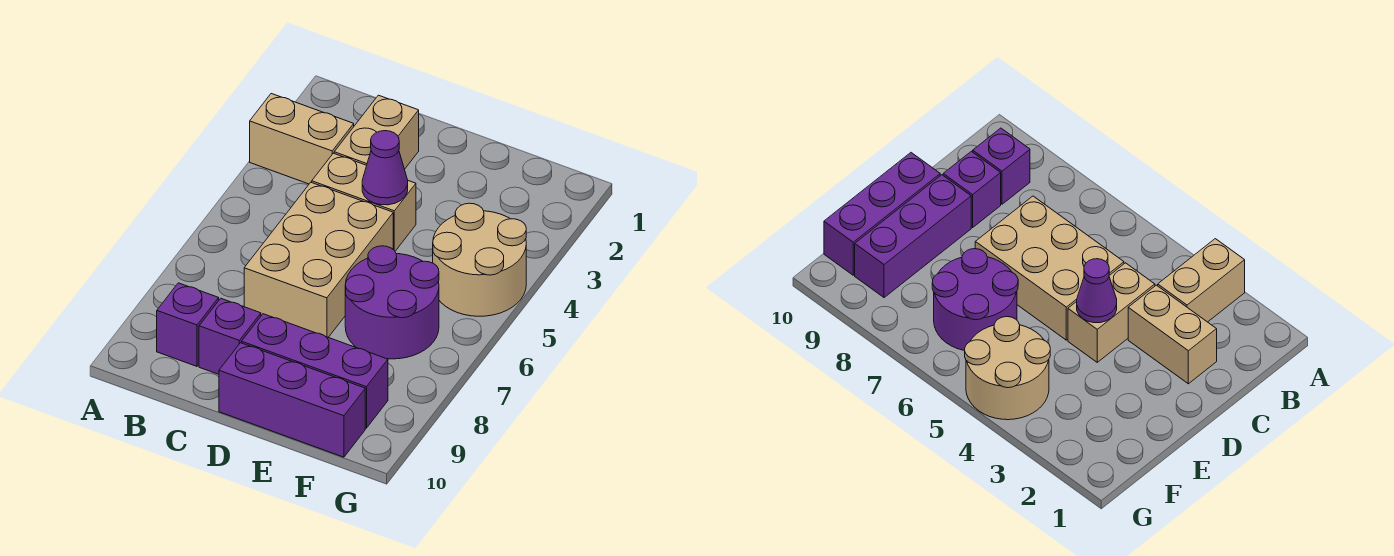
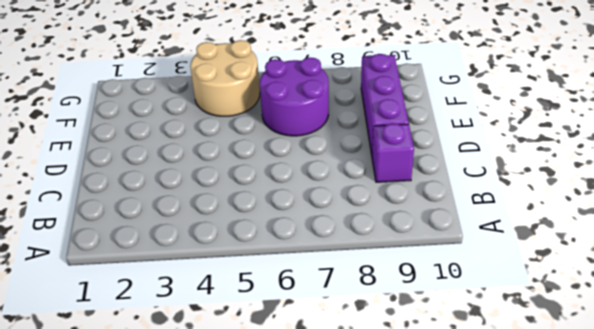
none -> tan brick A3:B3 level 1
none -> purple brick B9 level 1

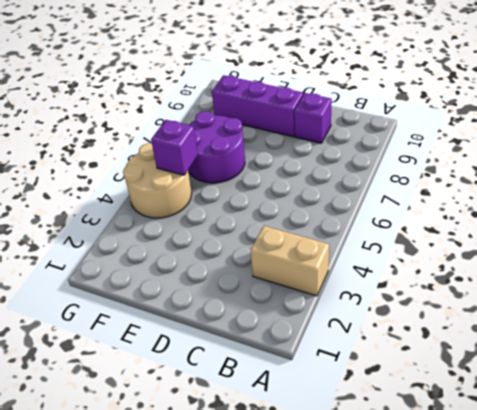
purple brick F5 level 2 -> purple brick B9 level 1
none -> tan brick C2:C3 level 1
none -> tan brick C4:D4 level 1

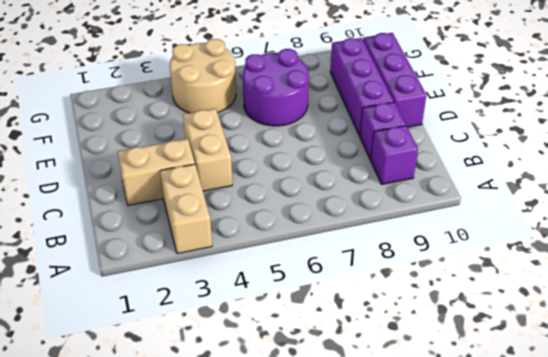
none -> tan brick C5:D7 level 1
none -> purple cone D4 level 2

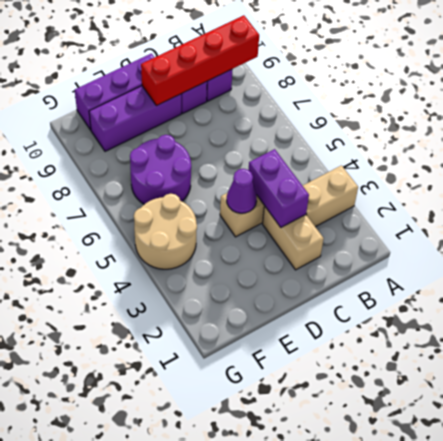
red brick A9:D9 level 2 -> none
purple brick C3:C4 level 2 -> none
none -> tan brick C5:D7 level 1

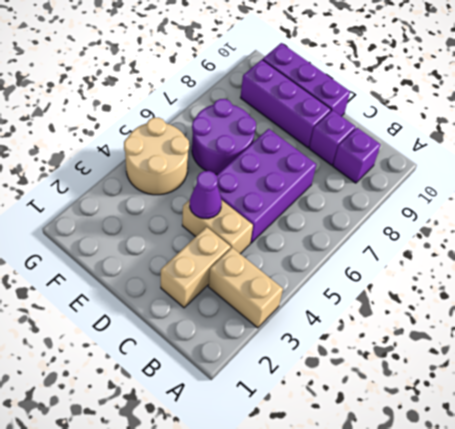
purple brick C5:D7 level 1 -> tan brick C5:D7 level 1

